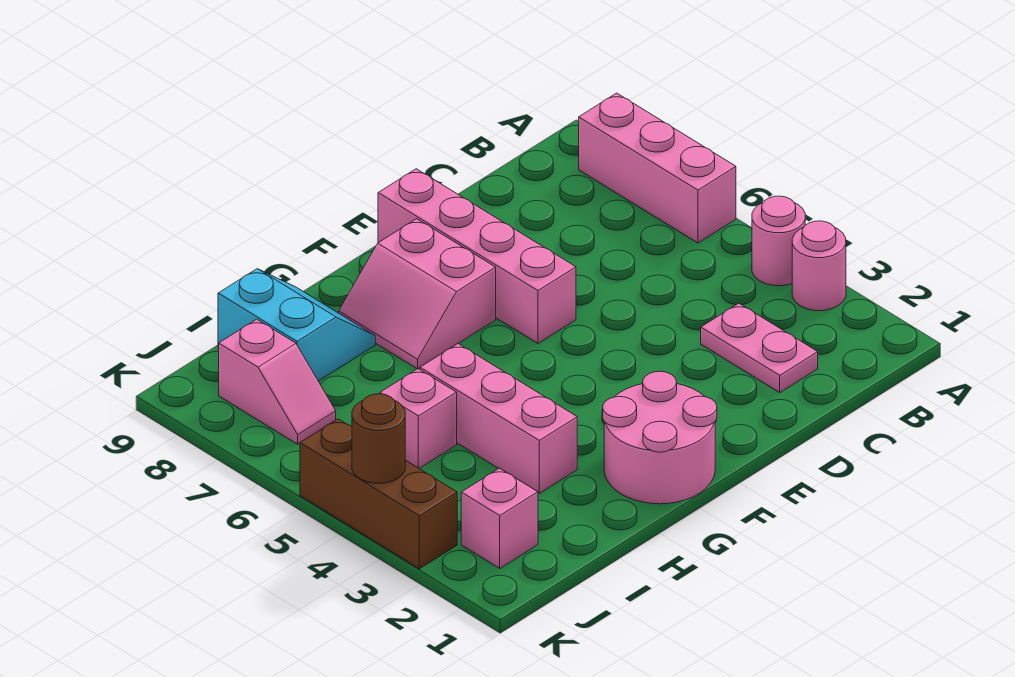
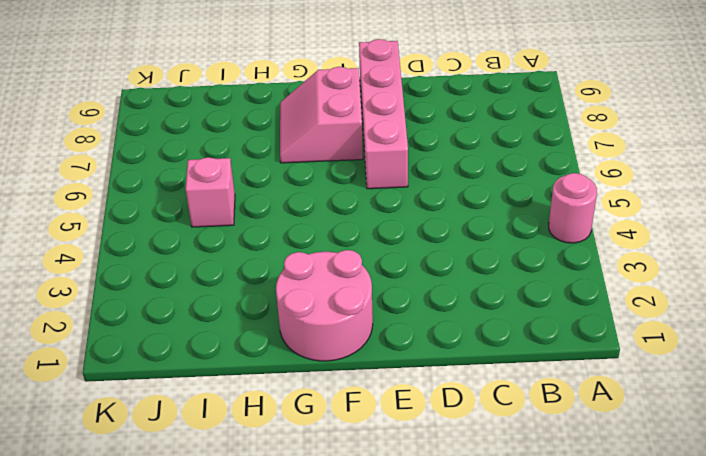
none -> pink round brick A3 level 1
none -> pink brick A6:A8 level 1
none -> pink plate C2:C3 level 1

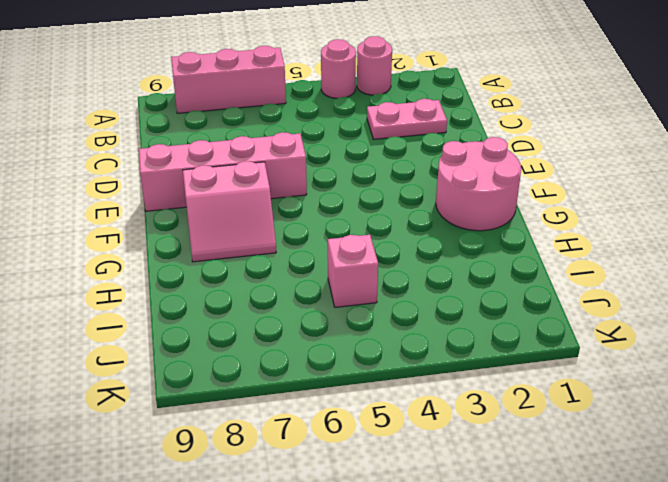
none -> pink brick H3:H5 level 1
none -> cyan slope H8:I9 level 1 top I
none -> pink brick J2 level 1

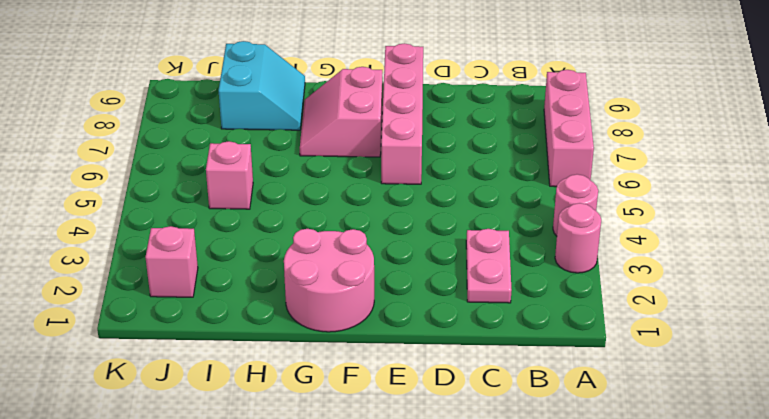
none -> pink brick H3:H5 level 1
none -> pink slope J7:J8 level 1 top 8
none -> brown brick K3:K5 level 1

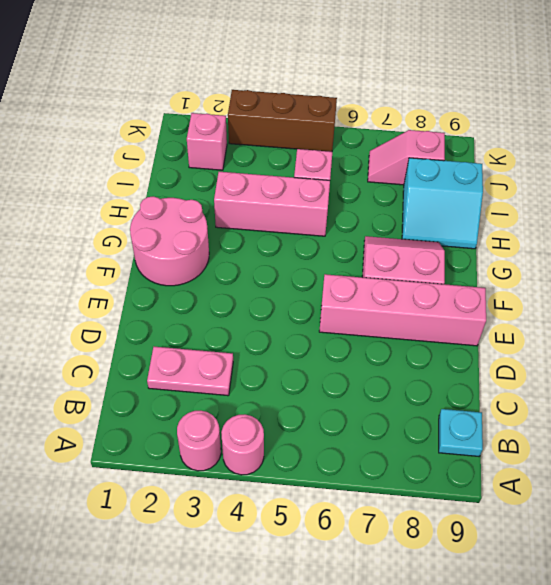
cyan plate B9 level 1 -> none
none -> pink brick A6:A8 level 1
none -> brown round brick K4 level 2

